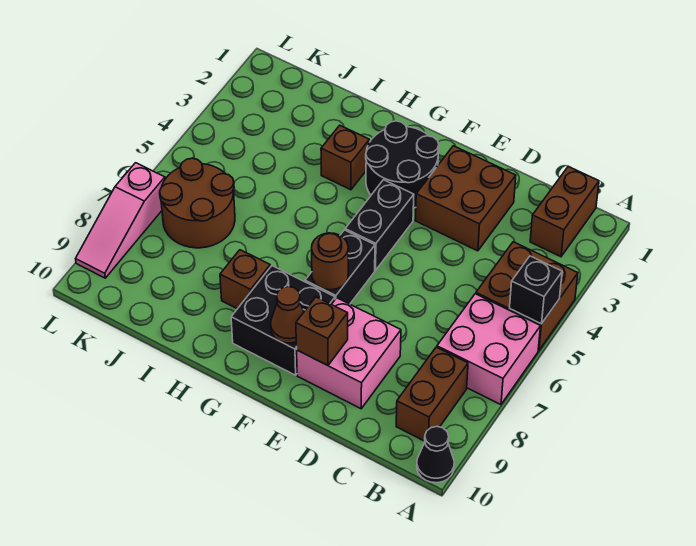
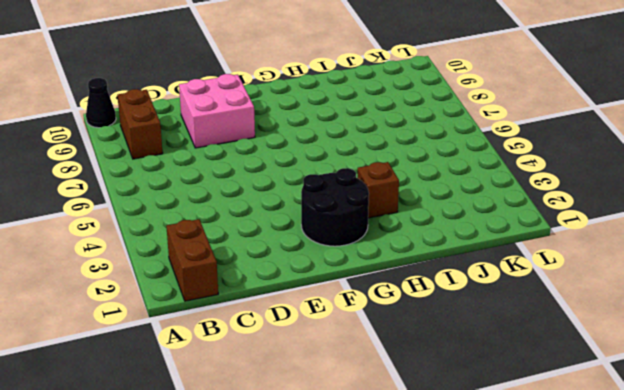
none -> brown brick A4:B5 level 1
none -> pink brick A6:B7 level 1
none -> brown brick D2:E3 level 1

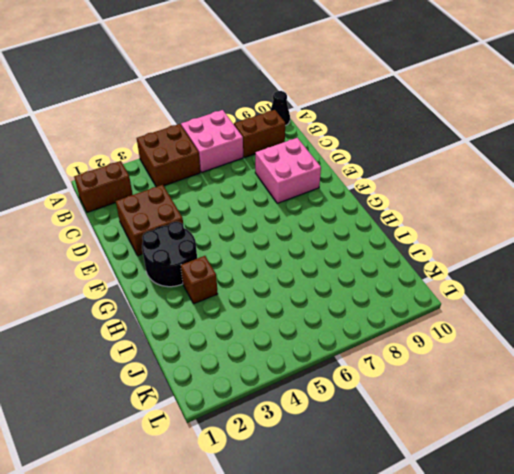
none -> black brick F4:F5 level 1
none -> black brick F6:F7 level 1
none -> black brick F8:G9 level 1

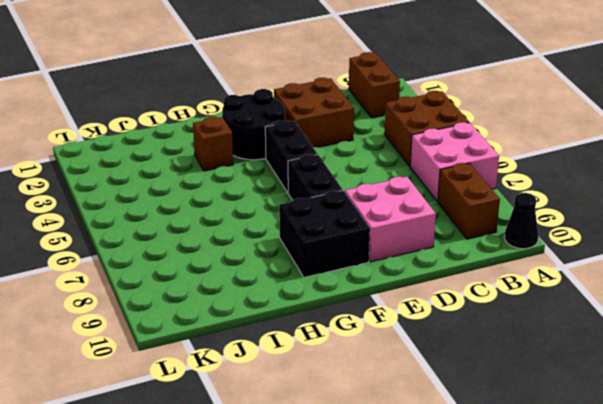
none -> brown brick H8 level 1
none -> brown round brick J6:K7 level 1
none -> pink slope L7:L9 level 1 top 7

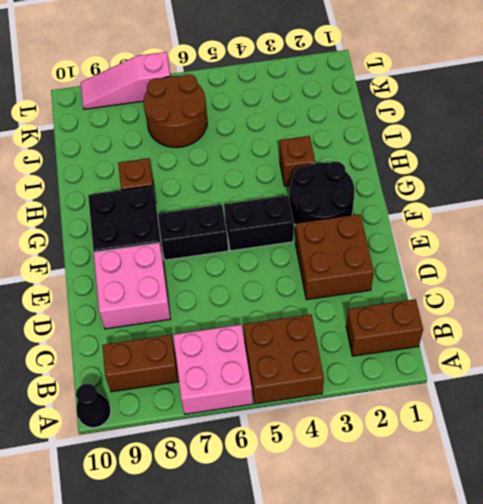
none -> black brick A5 level 2
none -> brown brick E9 level 2
none -> brown round brick F7 level 2

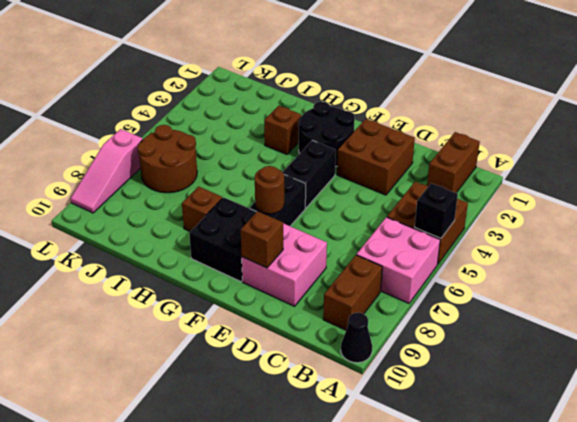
none -> brown cone F9 level 2

